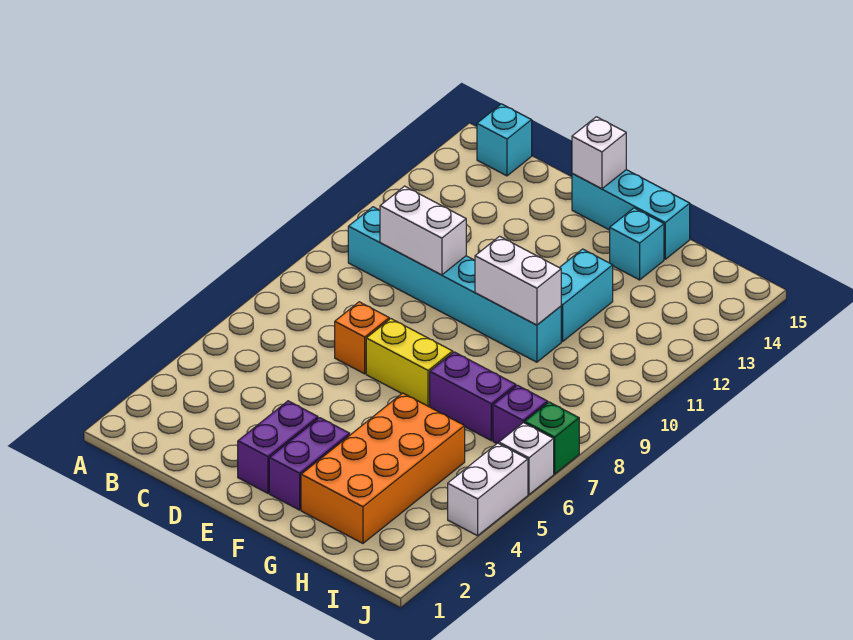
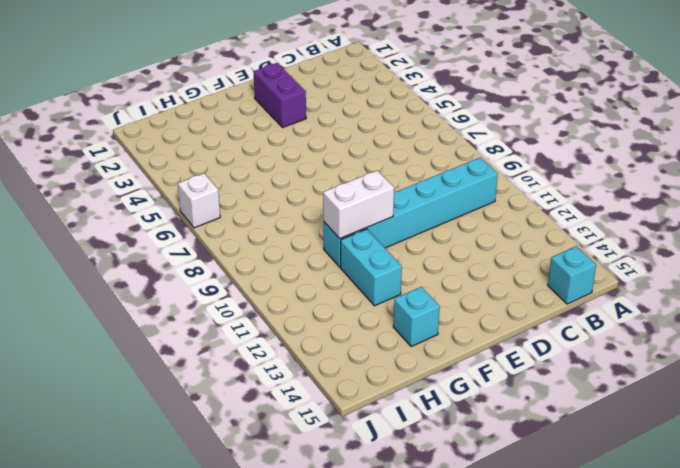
none -> orange brick D7 level 1
none -> yellow brick E7:F7 level 1
none -> cyan brick E15:G15 level 1

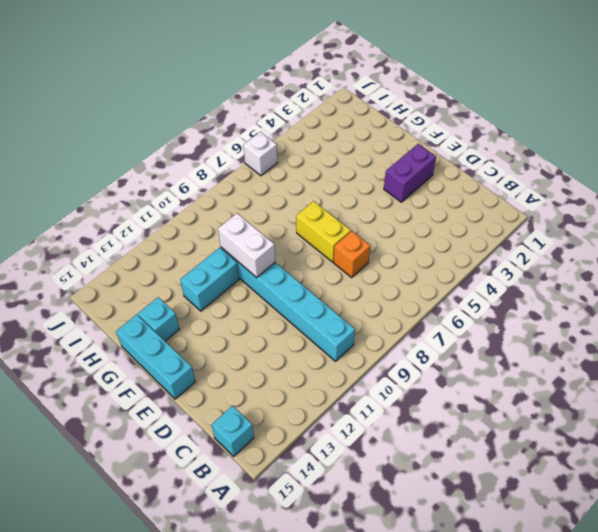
none -> purple brick F2:F3 level 1
none -> orange brick G2:H5 level 1
none -> purple brick G7:H7 level 1

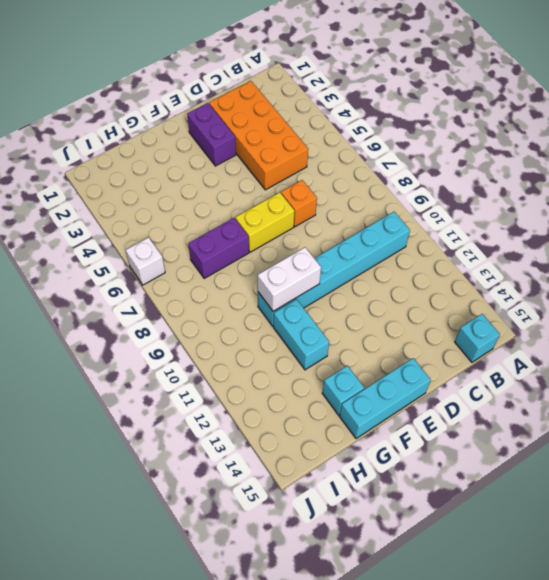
orange brick C2:D5 level 1 -> orange brick G2:H5 level 1
none -> purple brick F2:F3 level 1
none -> purple brick I7 level 1
none -> white brick J4:J5 level 1

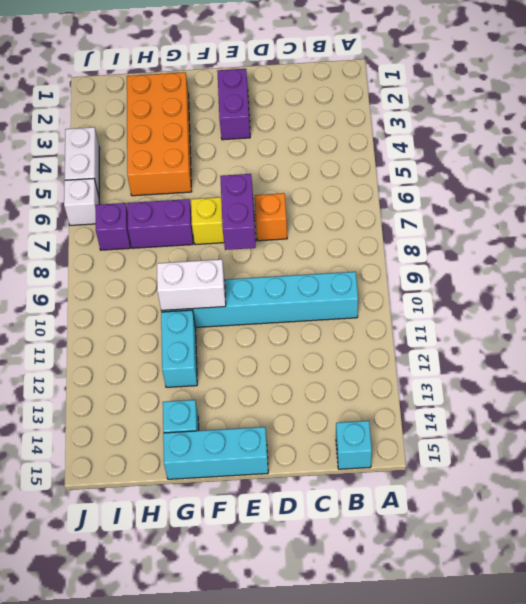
purple brick E7:E8 level 2 -> purple brick F2:F3 level 1
none -> green brick J7 level 1
none -> white brick C10:D10 level 2
none -> white brick E15 level 2

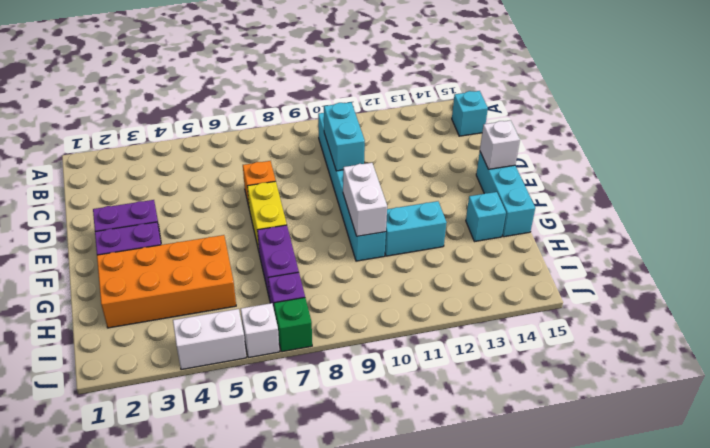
cyan brick C10:D10 level 2 -> white brick C10:D10 level 2

